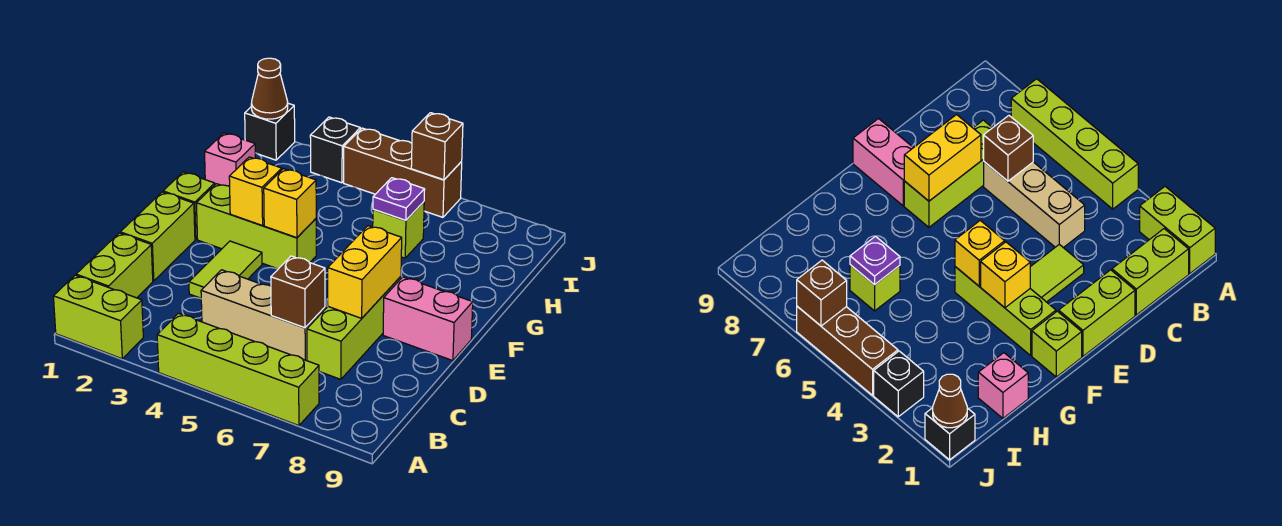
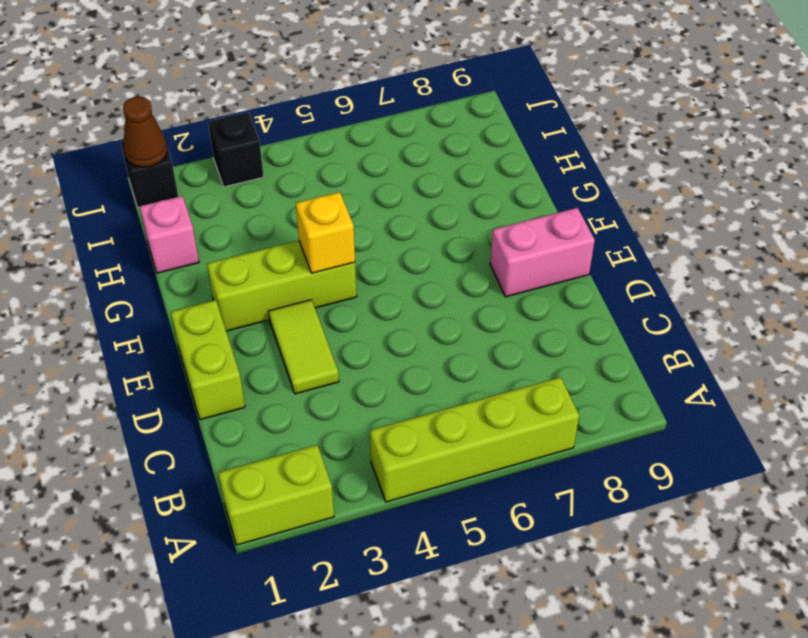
none -> lime brick B1:C1 level 1
none -> tan brick C4:C6 level 1
none -> lime brick C7:E7 level 1

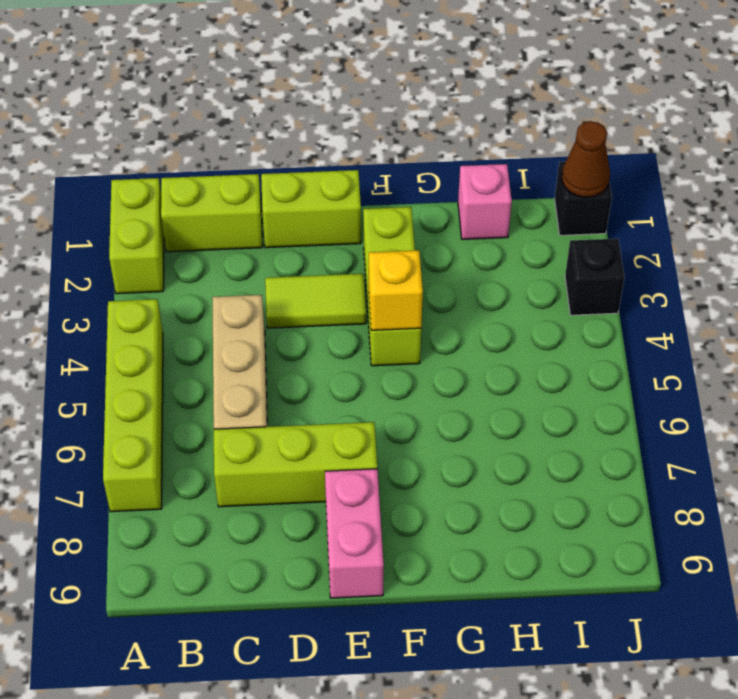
none -> lime brick F1 level 1
none -> lime brick H6 level 1
none -> brown brick J4:J6 level 1

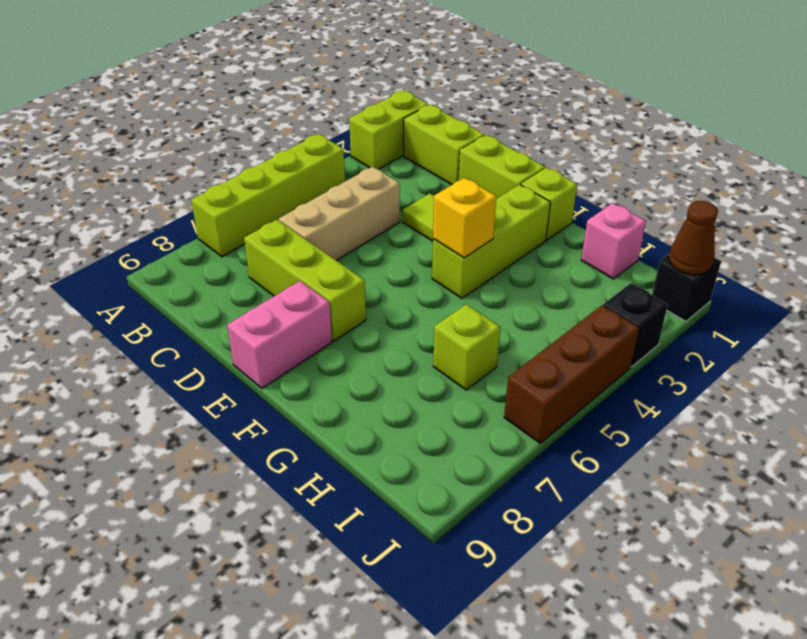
none -> brown brick C6 level 2
none -> yellow brick D7:E7 level 2
none -> yellow brick F3 level 2

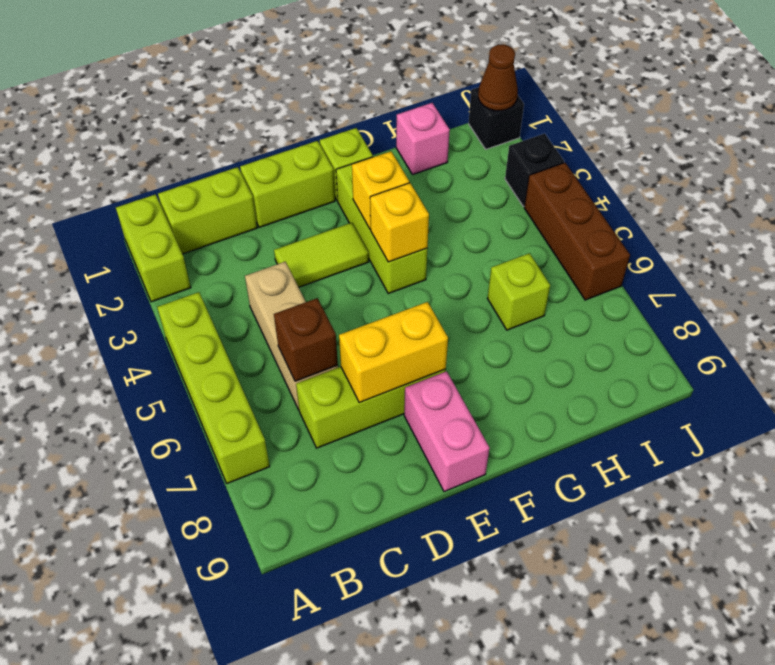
none -> purple plate H6 level 2
none -> brown brick J6 level 2

